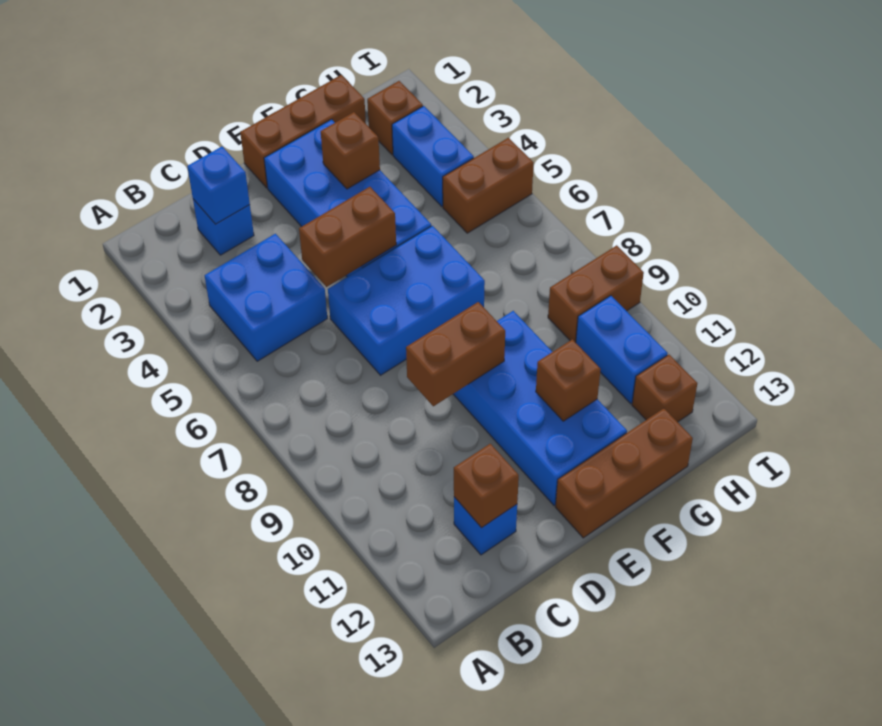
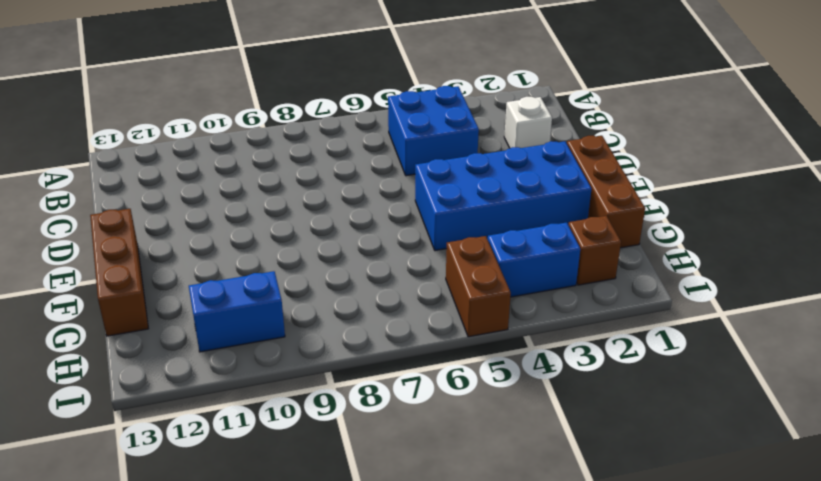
white brick C2 level 1 -> blue brick C2 level 1
none -> blue brick C12 level 1
none -> blue brick D6:F7 level 1
none -> blue brick E9:F12 level 1

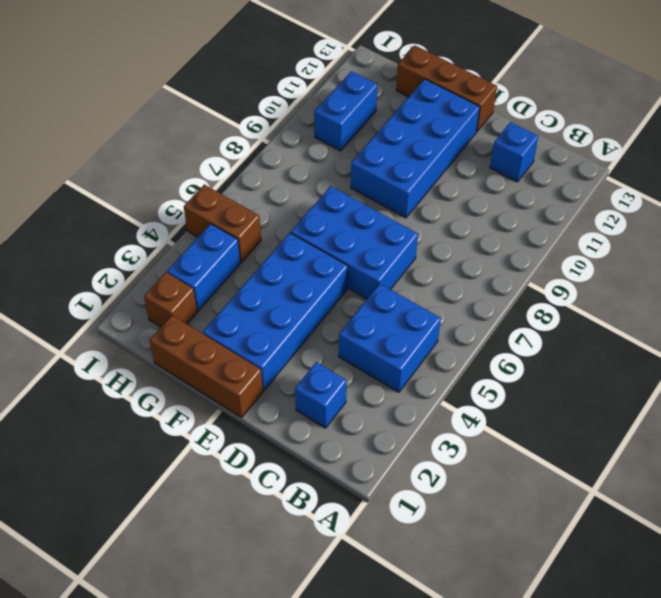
none -> brown brick H9:I9 level 1
none -> brown brick H12 level 1
none -> blue brick C2 level 2

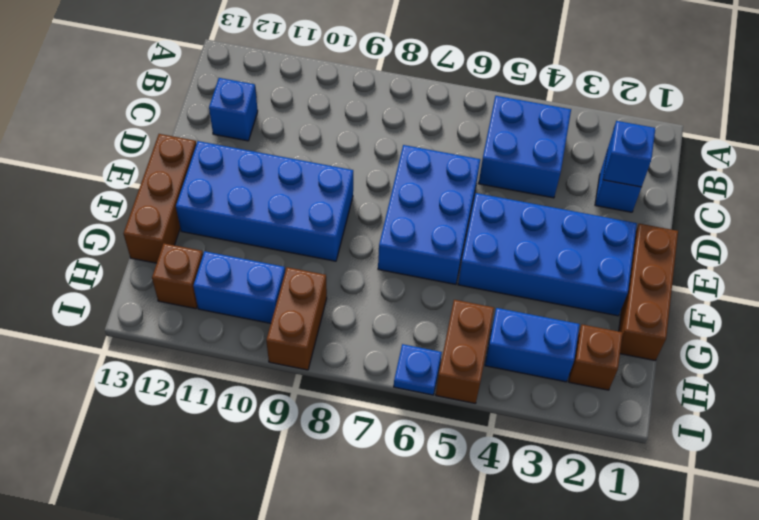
blue plate I6 level 1 -> none
none -> brown brick C12 level 2
none -> brown brick D5:E5 level 2
none -> brown brick D9:E9 level 2

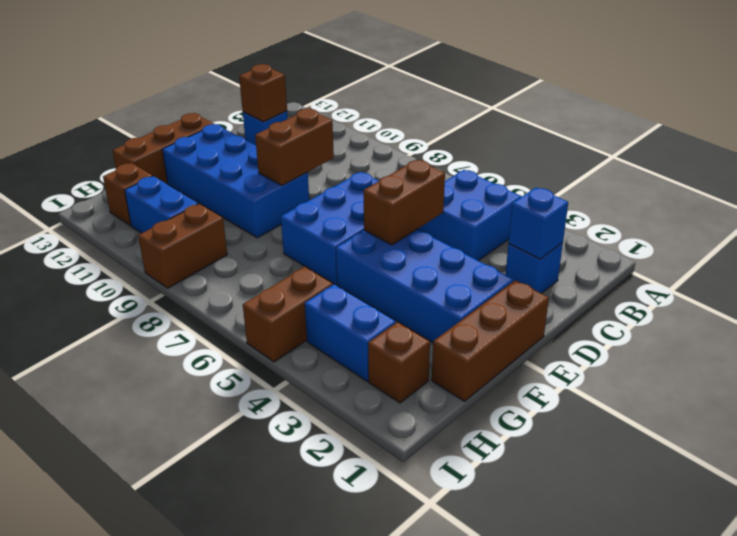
none -> brown brick F3 level 2
none -> brown brick F11 level 2

